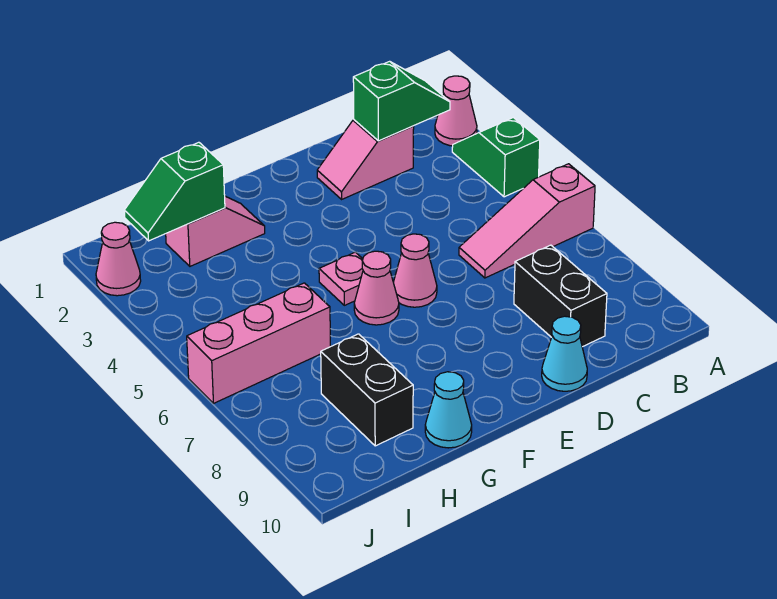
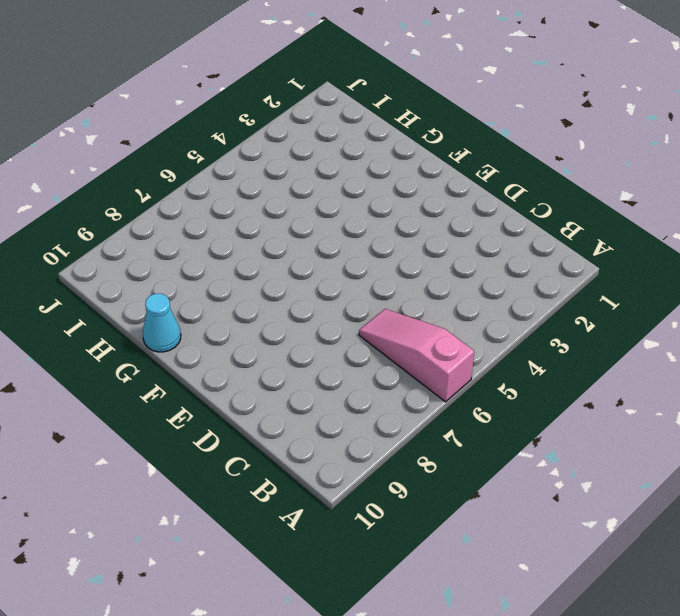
none -> pink cone A2 level 1
none -> green slope A3:A4 level 1 top 4
none -> pink slope C2:D2 level 1 top C

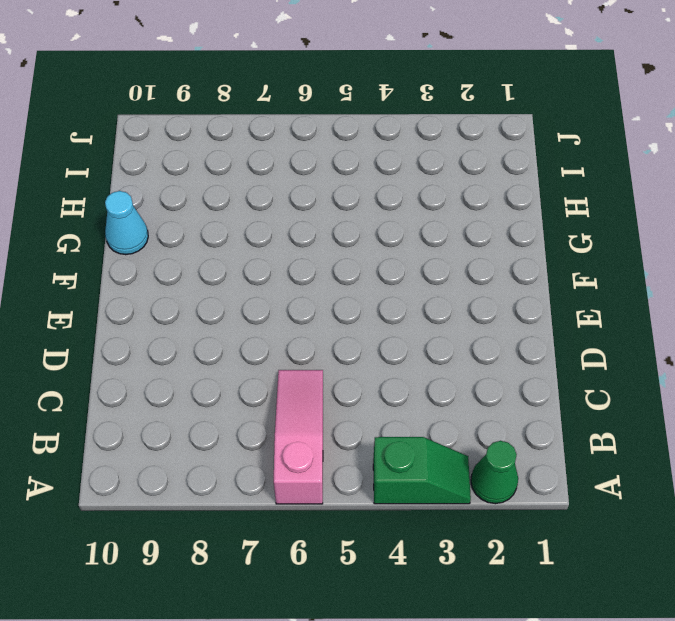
green cone A2 level 1 -> pink cone A2 level 1
none -> pink slope C2:D2 level 1 top C
none -> black brick C8:C9 level 1
none -> cyan cone D10 level 1

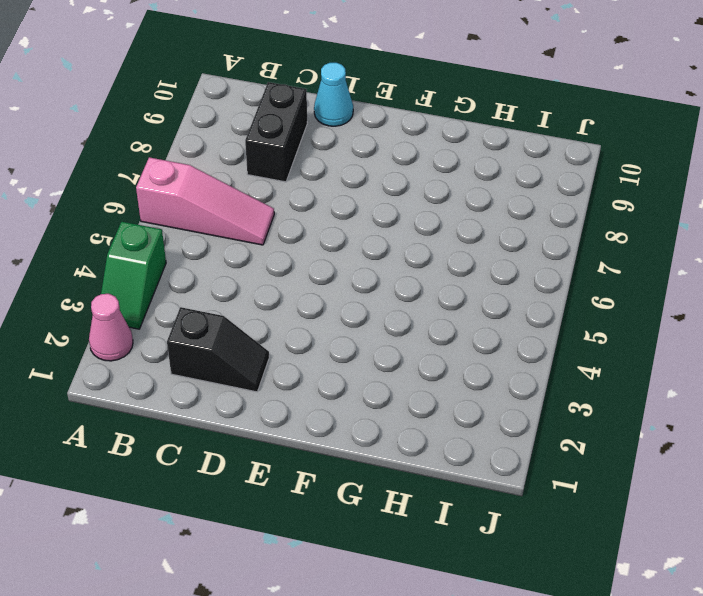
black slope C2:D2 level 1 top C -> pink slope C2:D2 level 1 top C
none -> pink cone E6 level 1
none -> pink plate F5 level 1
none -> pink cone F6 level 1

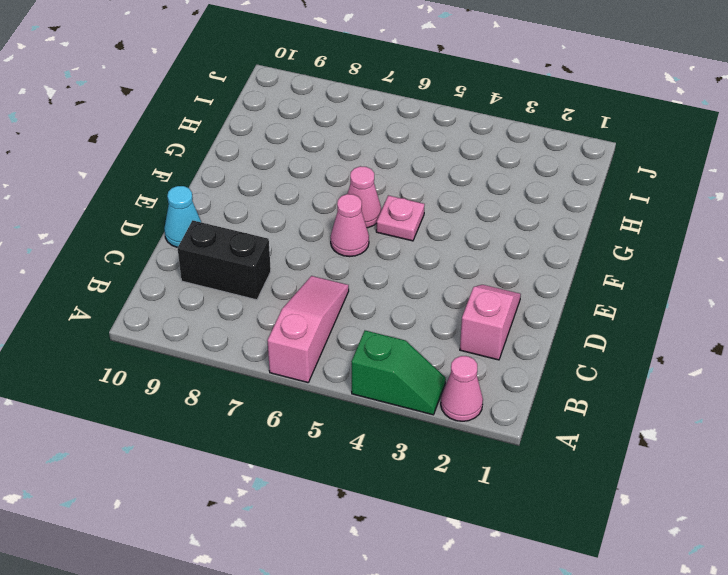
none -> pink slope G2:H2 level 1 top H
none -> cyan cone G10 level 1
none -> pink brick H6:J6 level 1

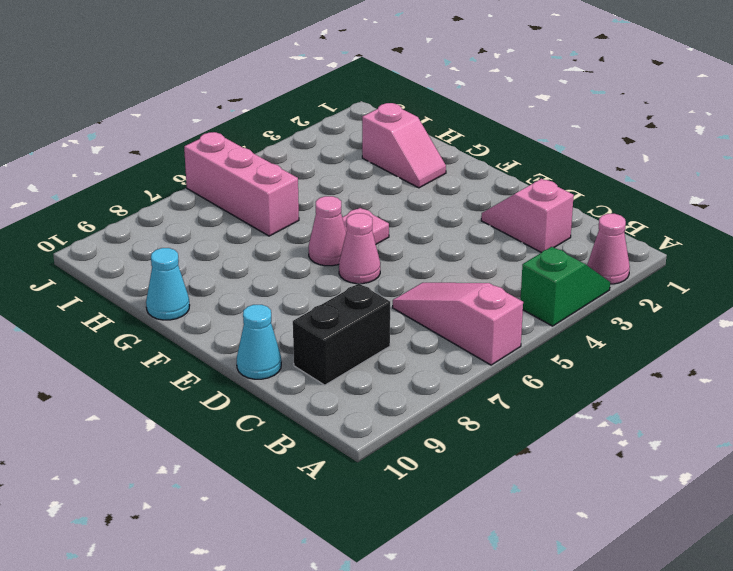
none -> black brick H8:H9 level 1
none -> pink cone J2 level 1
none -> green slope B2:C2 level 2 top C

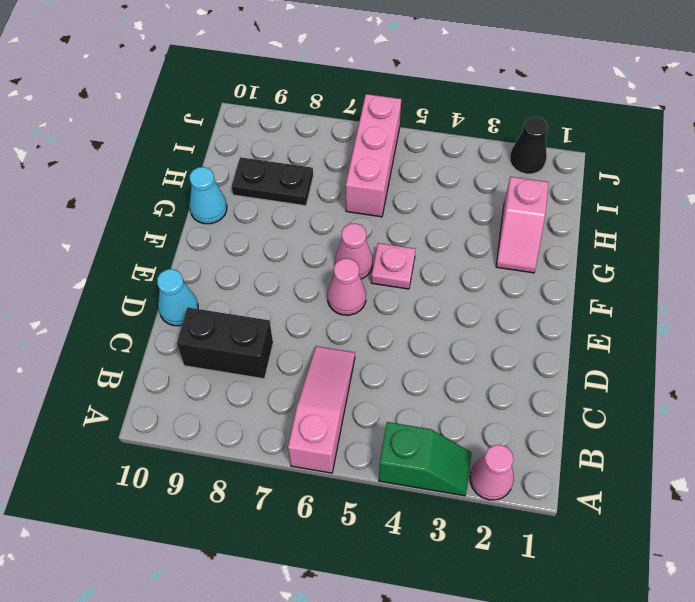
black plate H8:H9 level 1 -> black brick H8:H9 level 1
black cone J2 level 1 -> pink cone J2 level 1
none -> pink slope C2:D2 level 1 top C
none -> green slope B2:C2 level 2 top C
none -> green slope H2:I2 level 2 top H

